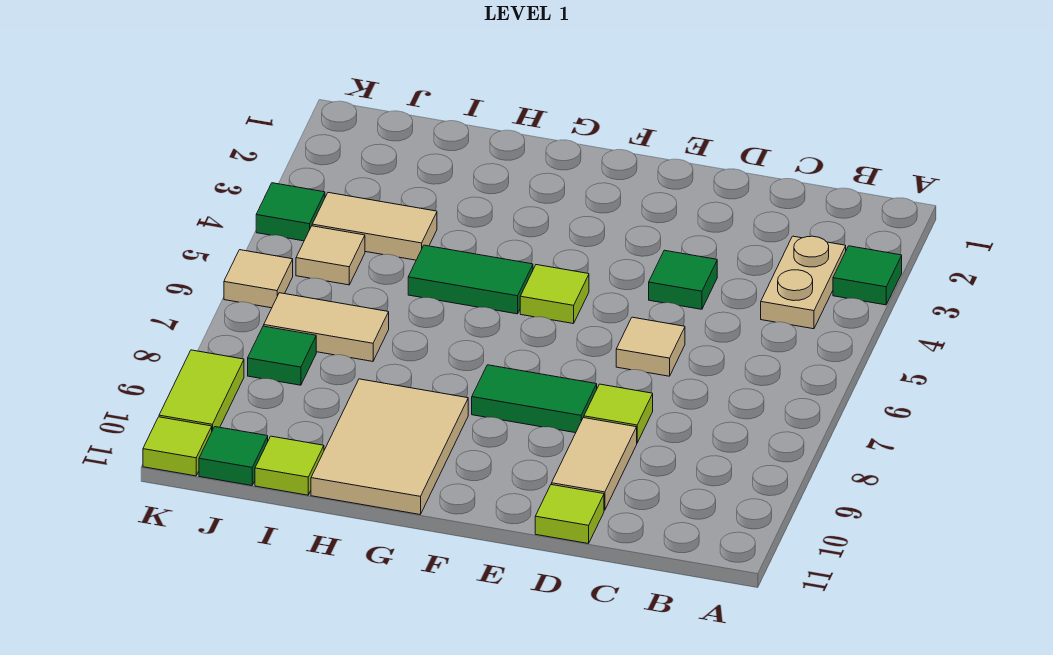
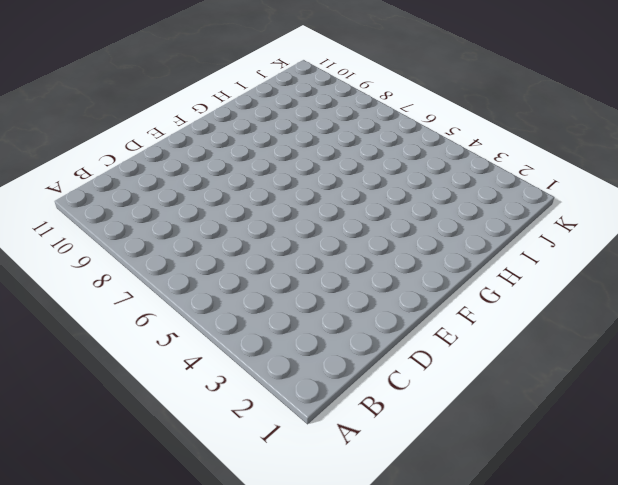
none -> green tile A3 level 1
none -> tan plate B3:B4 level 1
none -> green tile D4 level 1

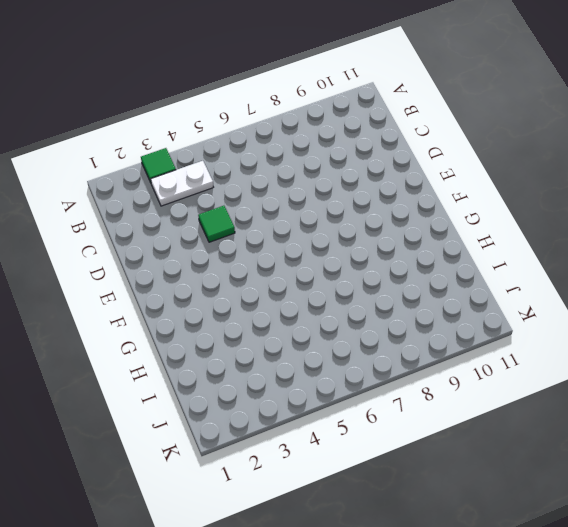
white plate B3:B4 level 1 -> tan plate B3:B4 level 1
none -> tan tile D6 level 1
none -> lime tile D8 level 1
none -> tan tile D9:D10 level 1

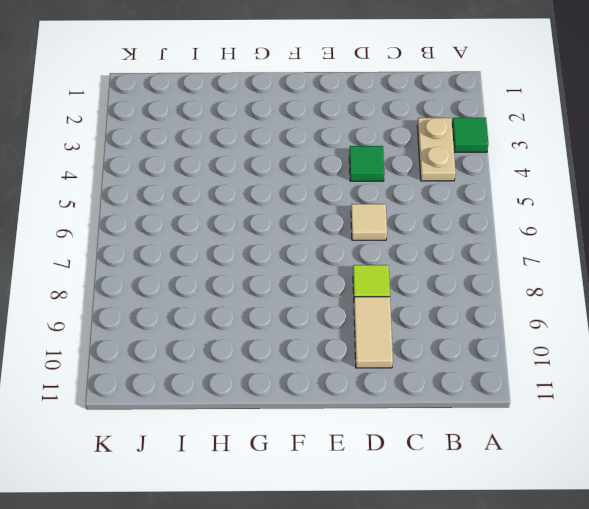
none -> lime tile D11 level 1
none -> green tile E8:F8 level 1
none -> lime tile F5 level 1

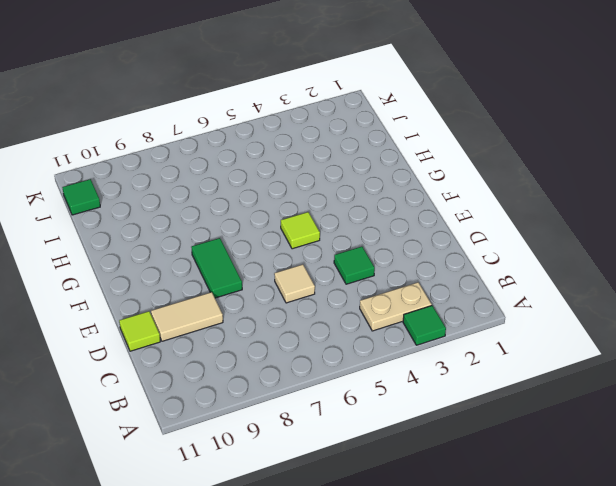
none -> lime tile D8 level 1
none -> green tile G5:H5 level 1
none -> tan tile G9:H11 level 1

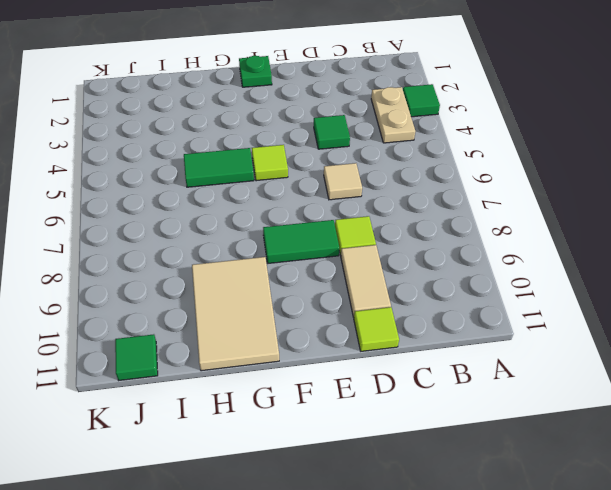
green plate F1 level 1 -> none
none -> tan tile I4:J4 level 1
none -> tan tile I7:J7 level 1
none -> lime tile I11 level 1

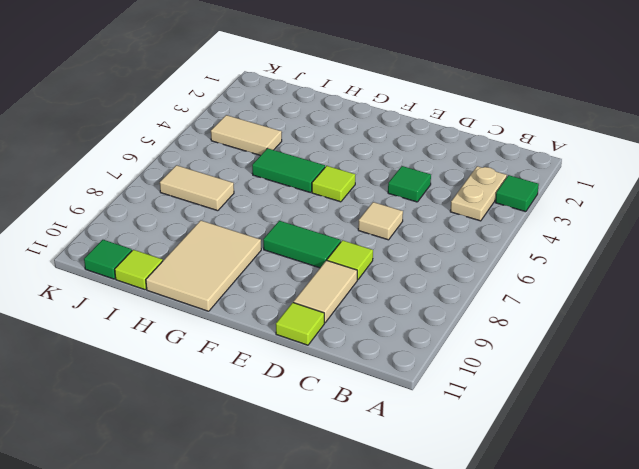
none -> tan tile J5 level 1
none -> green tile J8 level 1
none -> green tile K4 level 1

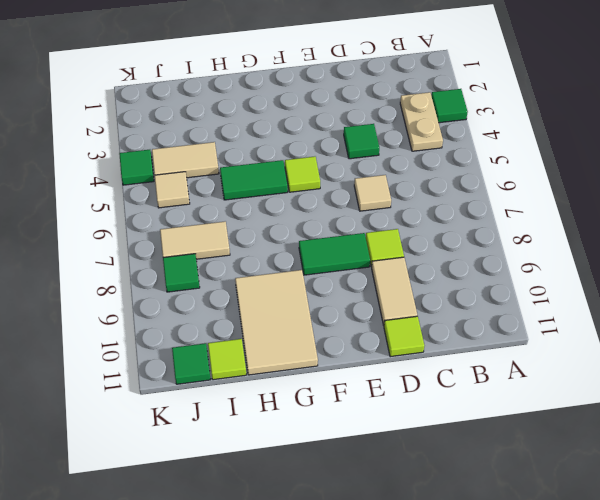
none -> tan tile K6 level 1
none -> lime tile K9:K10 level 1
none -> lime tile K11 level 1

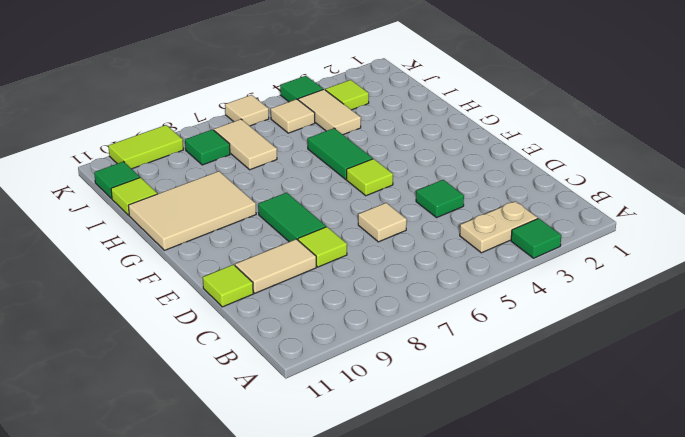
lime tile J3 level 1 -> lime tile K11 level 1

